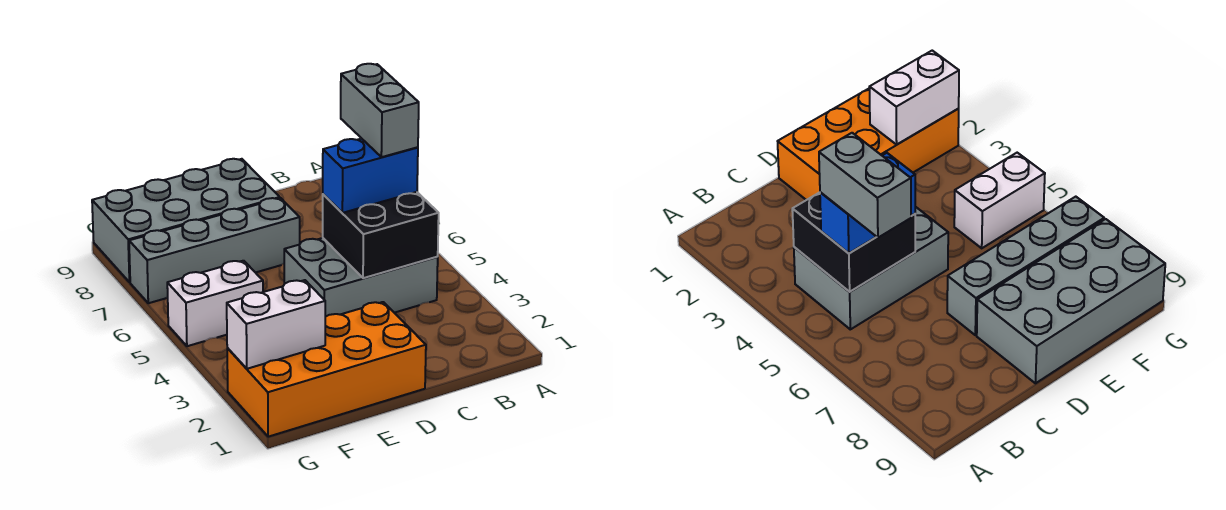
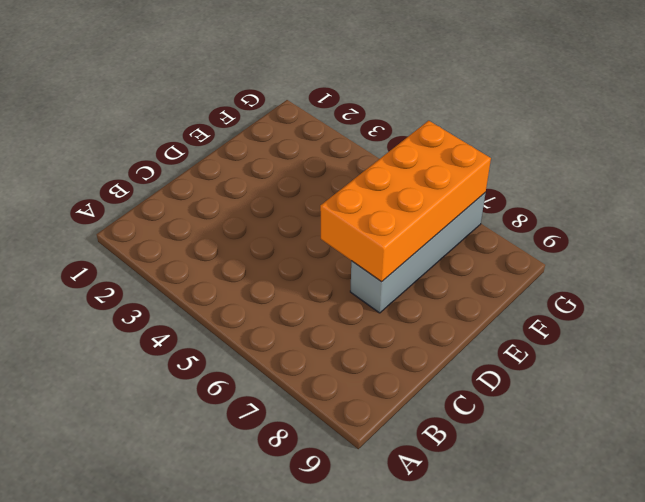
orange brick D6:G7 level 2 -> orange brick D1:G2 level 1
none -> grey brick B4:D5 level 1
none -> grey brick D8:G9 level 1

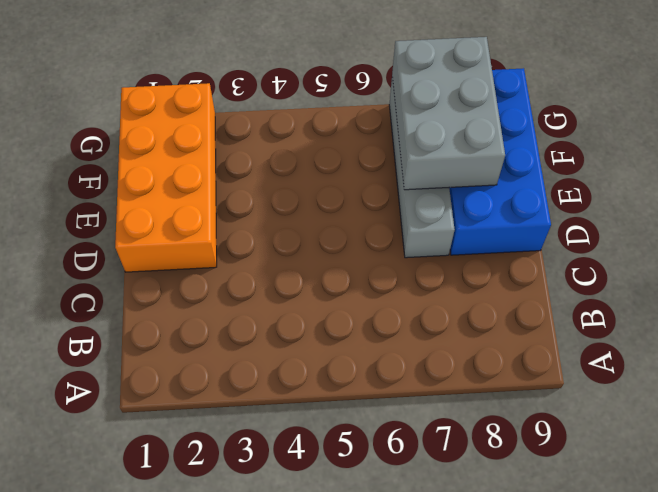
blue brick D8:G9 level 1 -> grey brick D8:G9 level 1
grey brick E7:G8 level 2 -> grey brick B4:D5 level 1
none -> white brick F5:G5 level 1
none -> black brick B4:C5 level 2

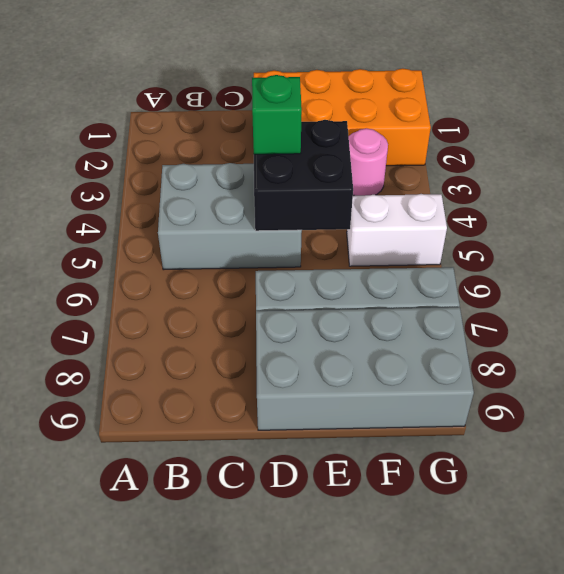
black brick D4:E5 level 2 -> black brick B4:C5 level 2
green brick D4 level 3 -> none
pink round brick F3 level 1 -> none
none -> white brick F2:G2 level 2
none -> blue brick B5:C5 level 3

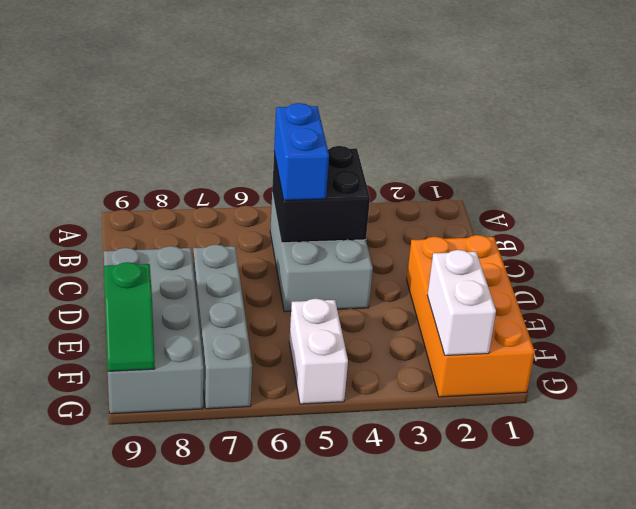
green slope F9:G9 level 2 top F -> none
none -> grey brick B5:B6 level 4

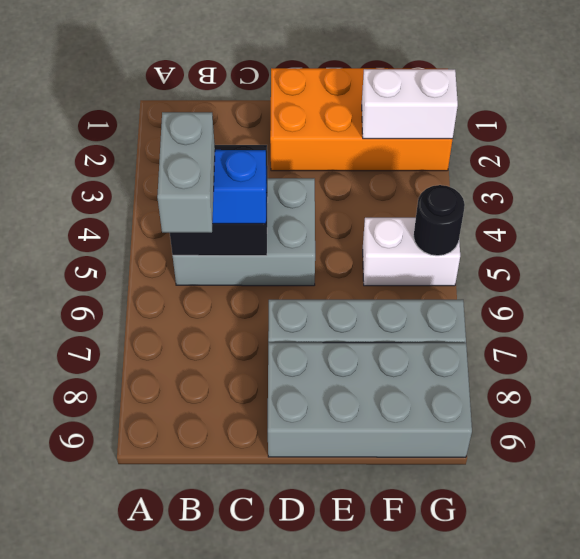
black round brick G5 level 2 -> none

